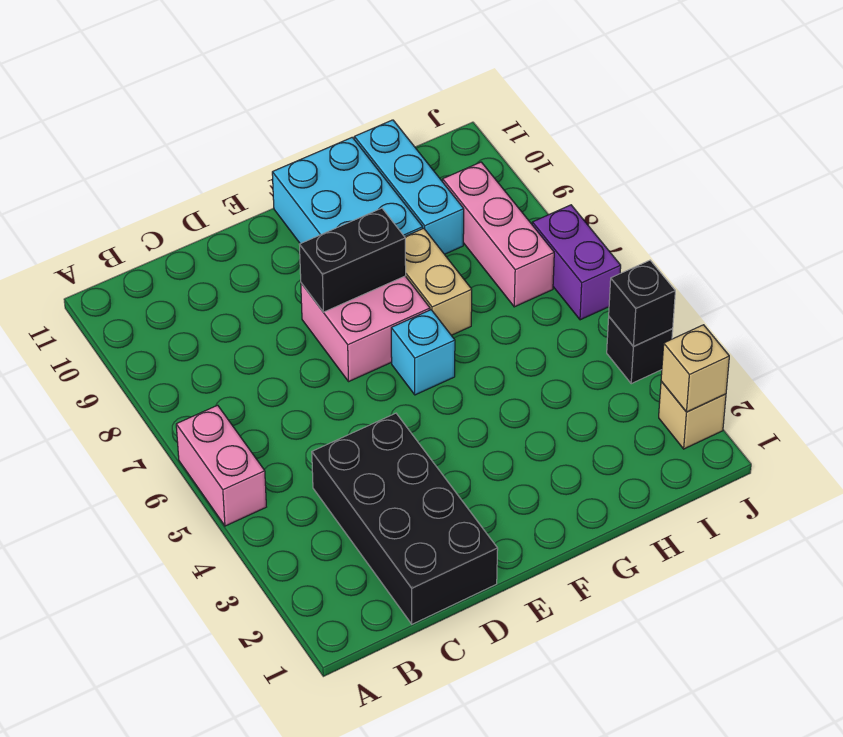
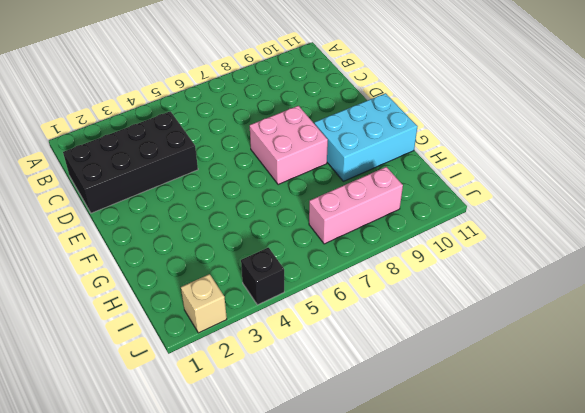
none -> pink brick A5:A6 level 1
none -> cyan brick F6 level 1
none -> tan brick G7:G8 level 1

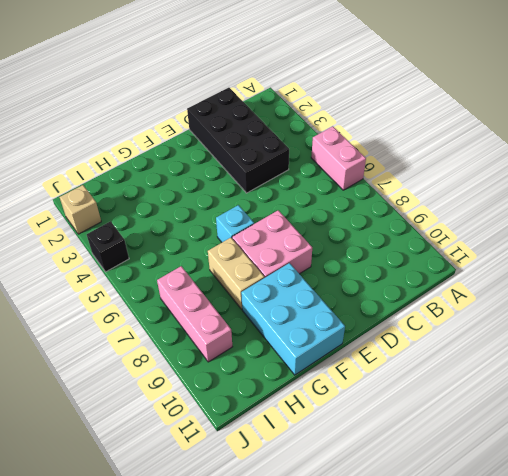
none -> cyan brick H9:H11 level 1
none -> purple brick J6:J7 level 1
none -> black brick E8:F8 level 2

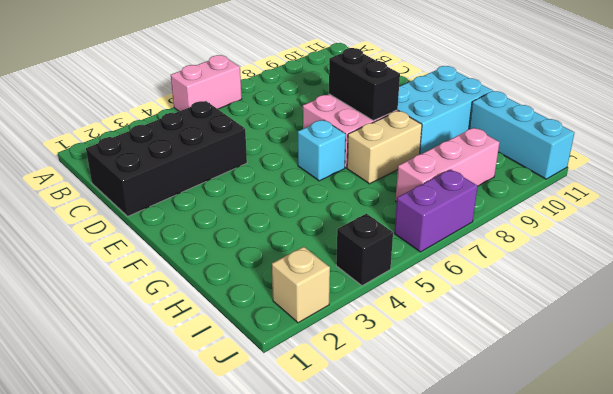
cyan brick H11:J11 level 1 -> cyan brick H9:H11 level 1
none -> tan brick J2 level 2
none -> black brick J4 level 2

